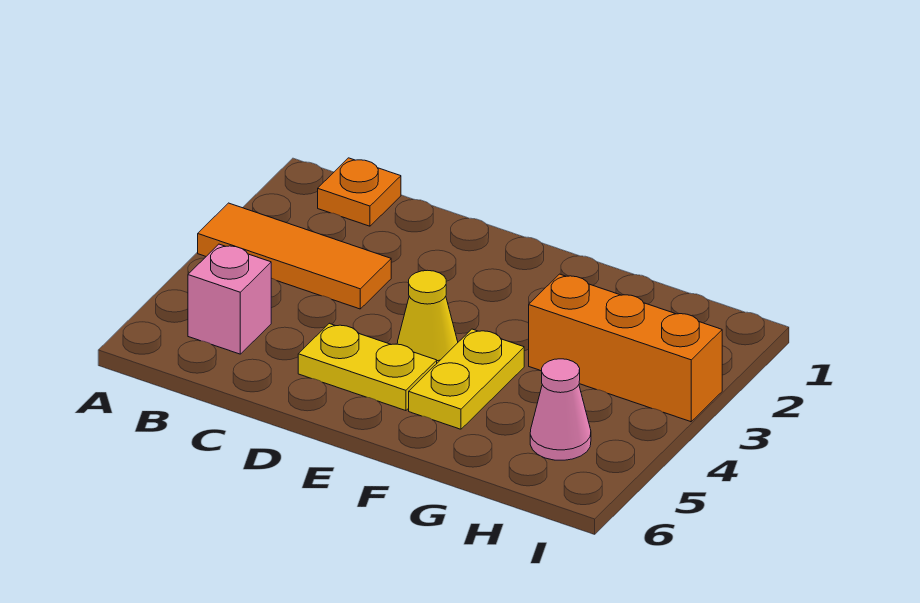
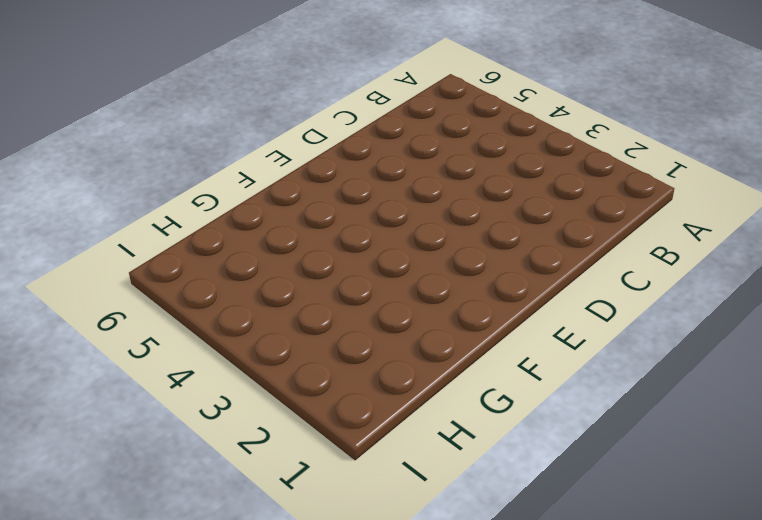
none -> orange tile A3:C3 level 1
none -> orange plate B1 level 1

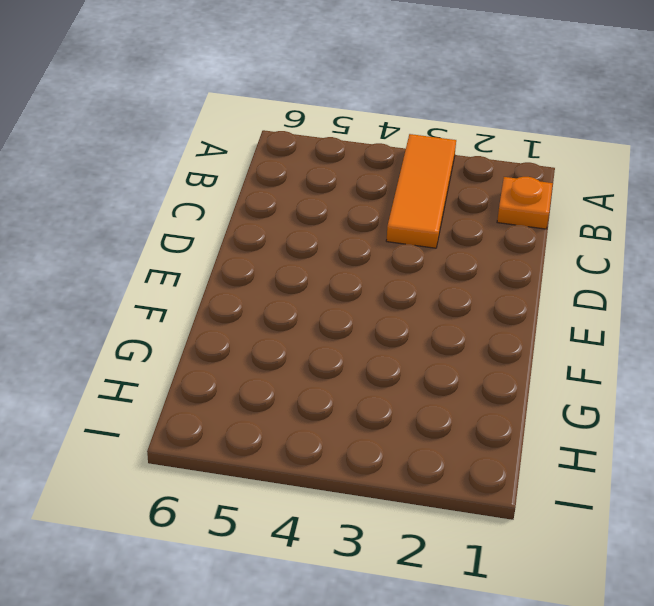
none -> pink brick B5 level 1
none -> yellow plate D5:E5 level 1

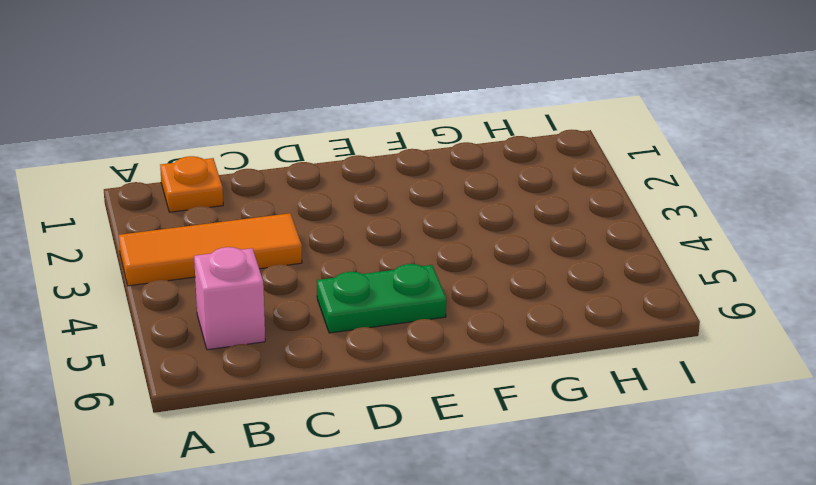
green plate D5:E5 level 1 -> yellow plate D5:E5 level 1
none -> yellow cone E4 level 1
none -> yellow plate F4:F5 level 1

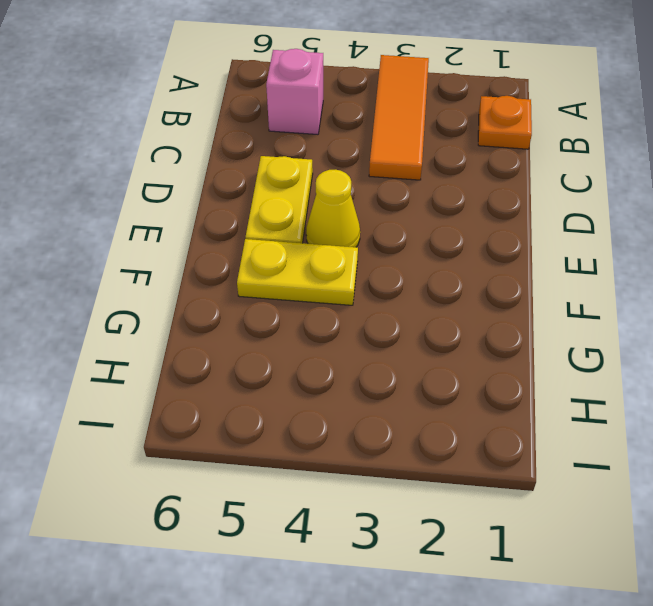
none -> orange brick G3:I3 level 1
none -> pink cone H5 level 1

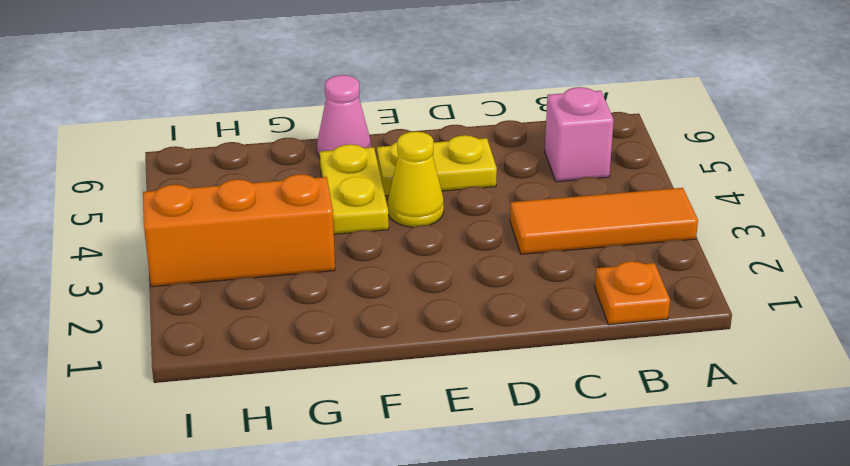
pink cone F6 level 1 -> pink cone H5 level 1

